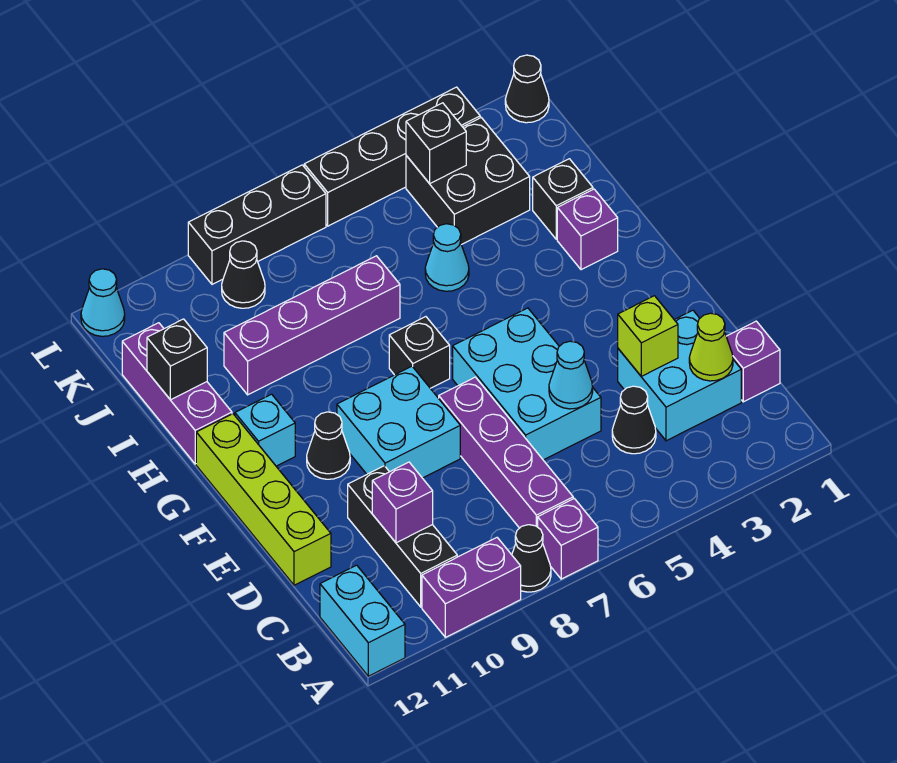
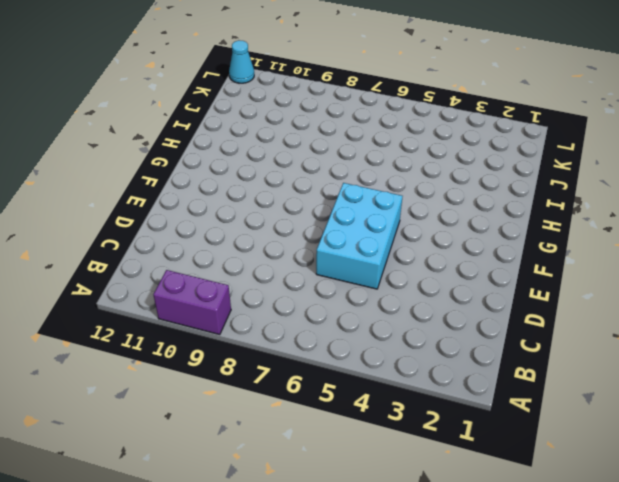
none -> purple brick A7 level 1
none -> black cone A8 level 1
none -> cyan brick A12:B12 level 1
none -> purple brick B7:E7 level 1

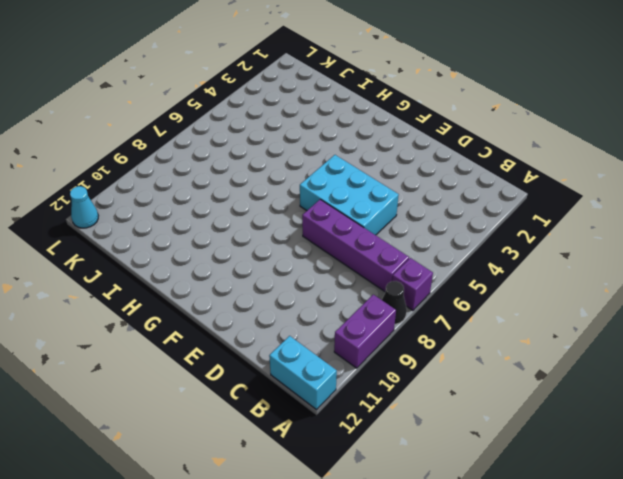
none -> black brick B10:D10 level 1
none -> purple brick C1 level 1
none -> cyan brick C2:D3 level 1
none -> black cone C4 level 1

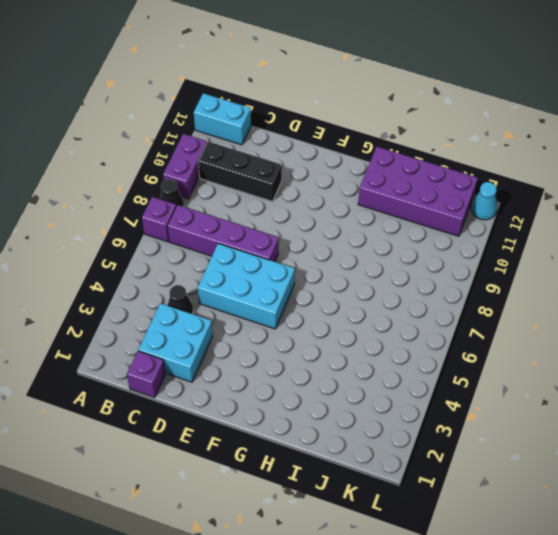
purple brick H11:K12 level 1 -> purple brick H12:J12 level 1
none -> lime brick D12:G12 level 1
none -> cyan brick E8:F9 level 1
none -> black cone F10 level 1
none -> black brick G7 level 1

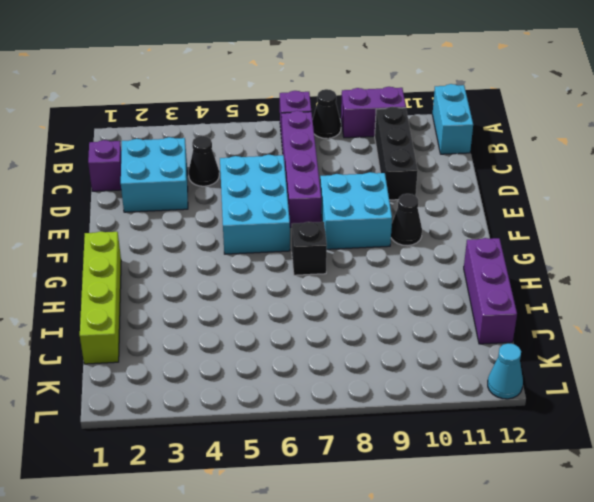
lime brick G1:J1 level 1 -> lime brick D12:G12 level 1
none -> cyan brick G11 level 1
none -> purple brick H2 level 1
none -> black brick I2 level 1
none -> cyan cone I5 level 1

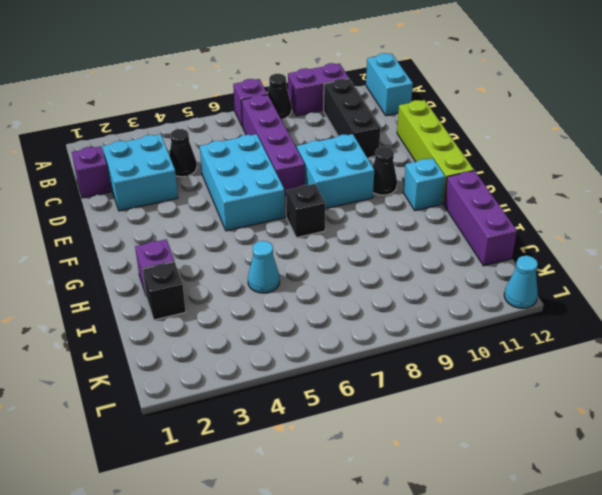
none -> purple brick I7:I10 level 1
none -> black brick J3:K4 level 1
none -> black cone K9 level 1
none -> black cone L1 level 1

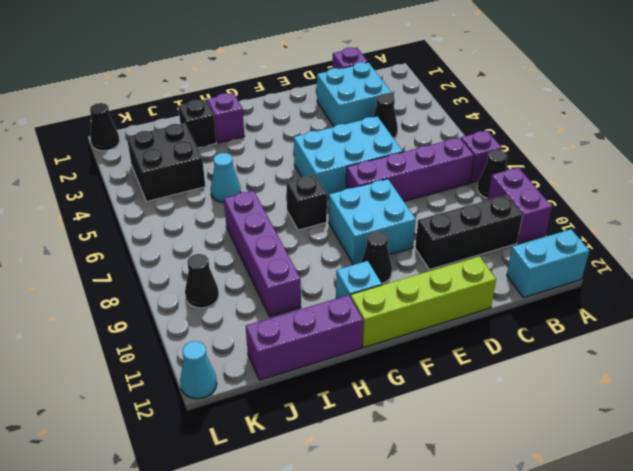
none -> black brick L3:L6 level 1
none -> black brick L7:L9 level 1
none -> lime cone C2 level 2
none -> purple brick C10 level 2

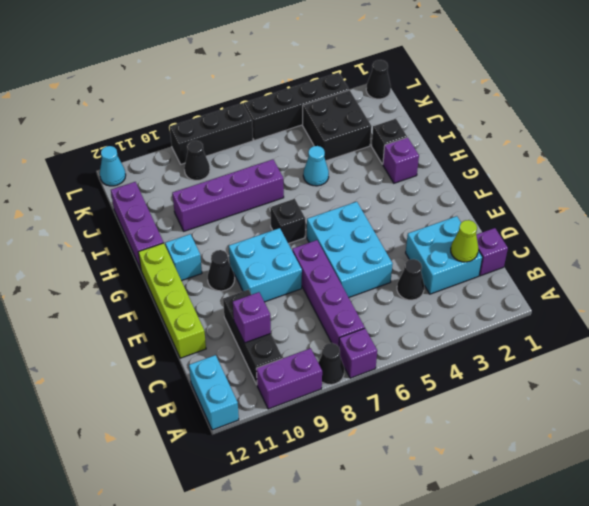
none -> lime brick D3 level 2
none -> cyan cone D5 level 2
none -> black brick I12 level 2
none -> black brick K4 level 2

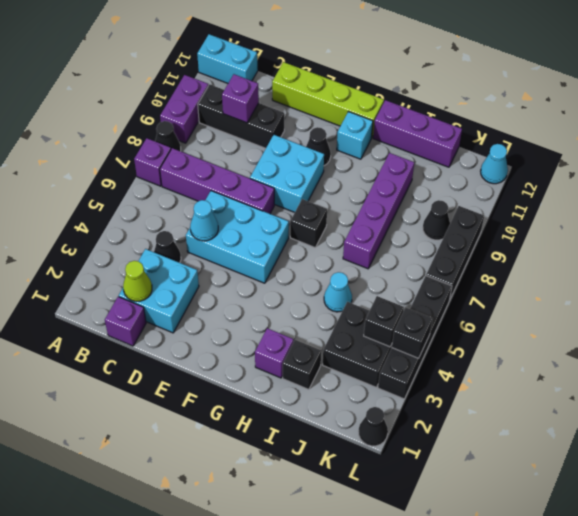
black brick L4 level 2 -> black brick I12 level 2
none -> lime brick D3 level 2

